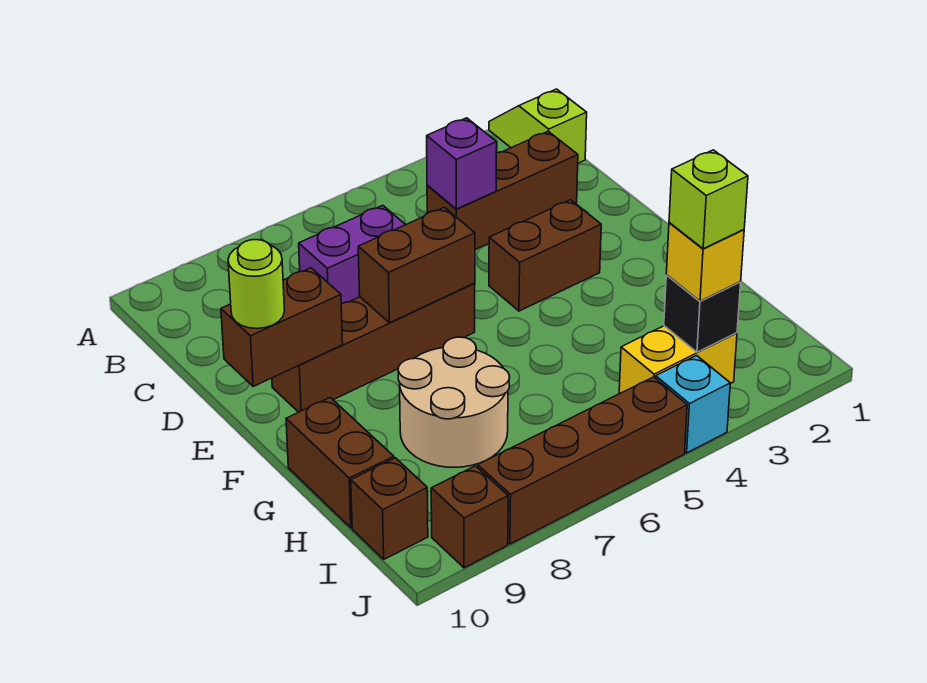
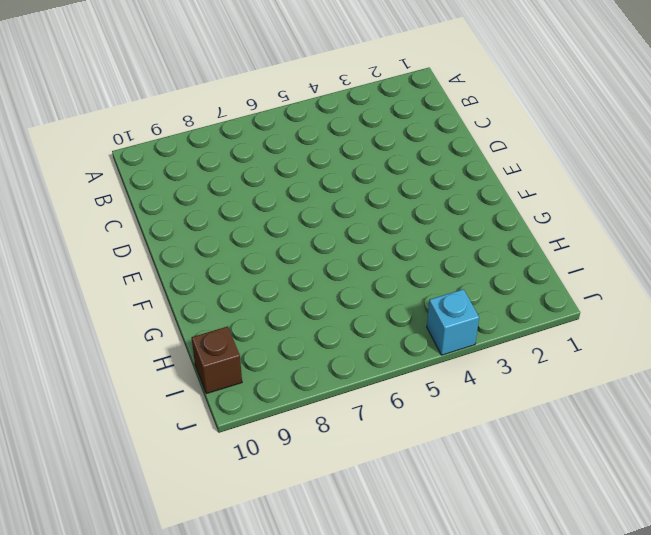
none -> lime slope A1:B1 level 1 top B
none -> brown brick C2:C4 level 1
none -> purple brick C6:C7 level 1

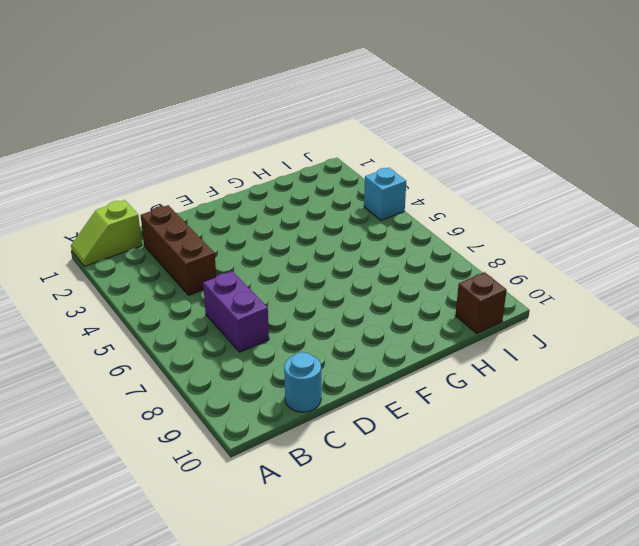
cyan round brick C10 level 1 -> none
none -> brown brick E3:E4 level 1
none -> brown brick E6:E9 level 1
none -> tan round brick G7:H8 level 1

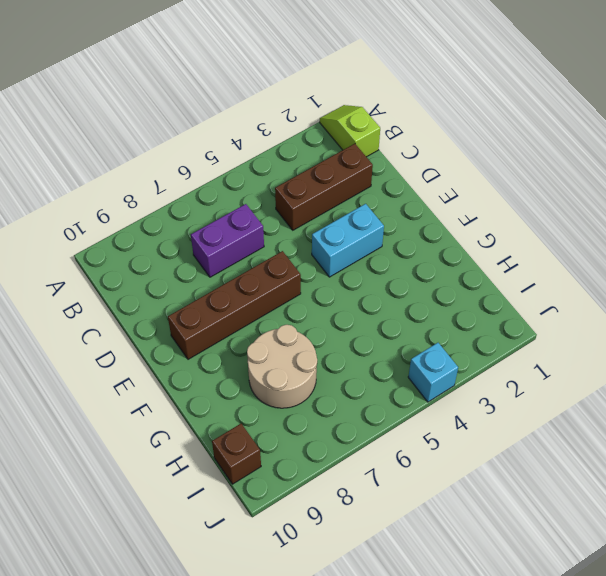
cyan brick E3:E4 level 1 -> brown brick E3:E4 level 1
none -> brown brick G10:H10 level 1
none -> yellow brick I3:I4 level 1
none -> brown brick J5:J8 level 1

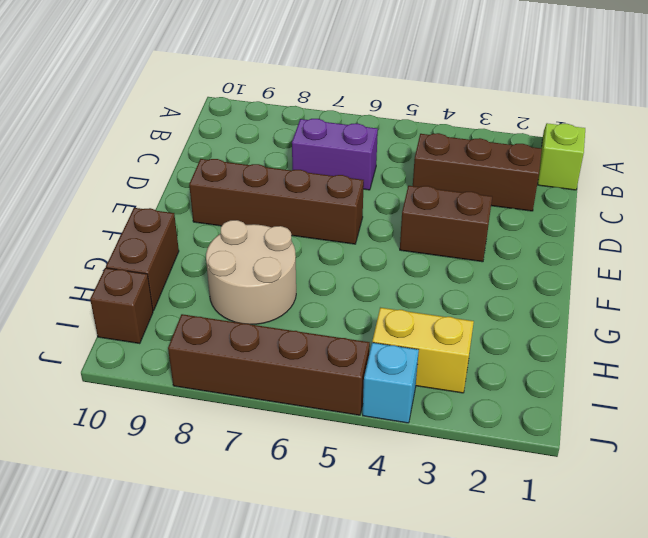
none -> brown brick J9 level 1
none -> purple brick C4 level 2
none -> brown brick E6:E7 level 2

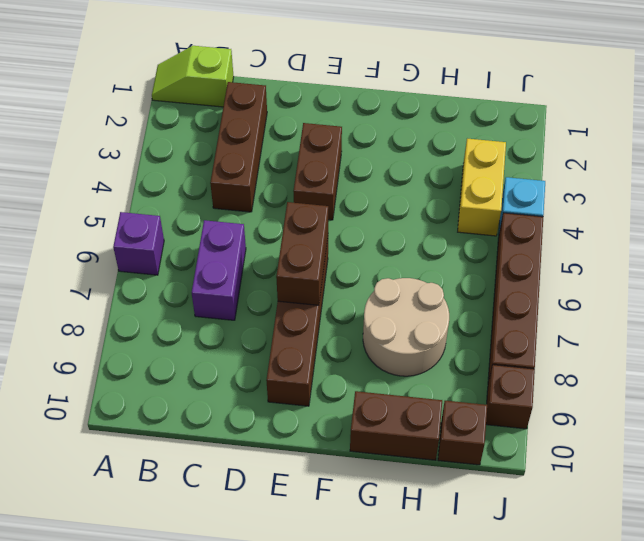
purple brick A6 level 1 -> purple brick C4 level 2
none -> brown brick E9:E10 level 2
none -> black brick I3 level 2
none -> lime round brick E10 level 3

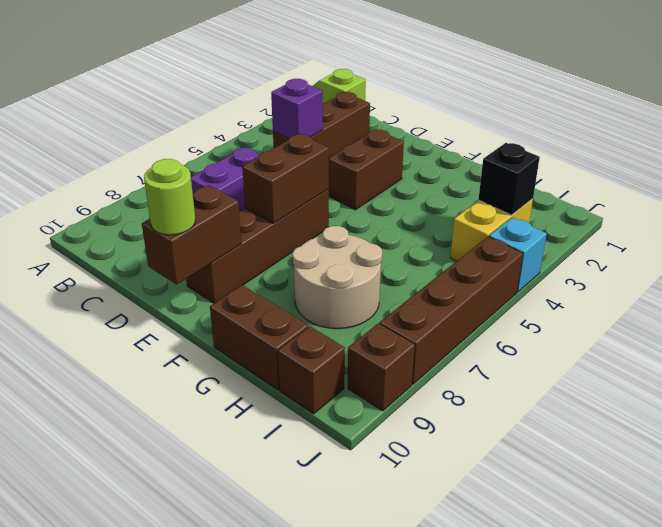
none -> yellow brick I3 level 3
none -> lime brick I3 level 4

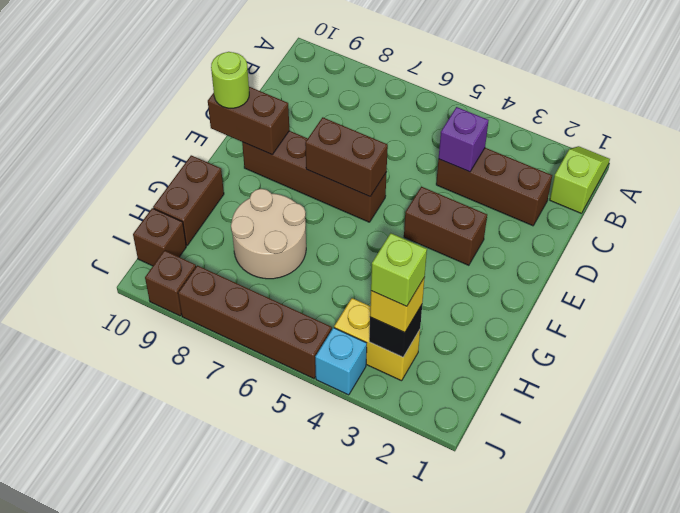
none -> purple brick C6:C7 level 1

